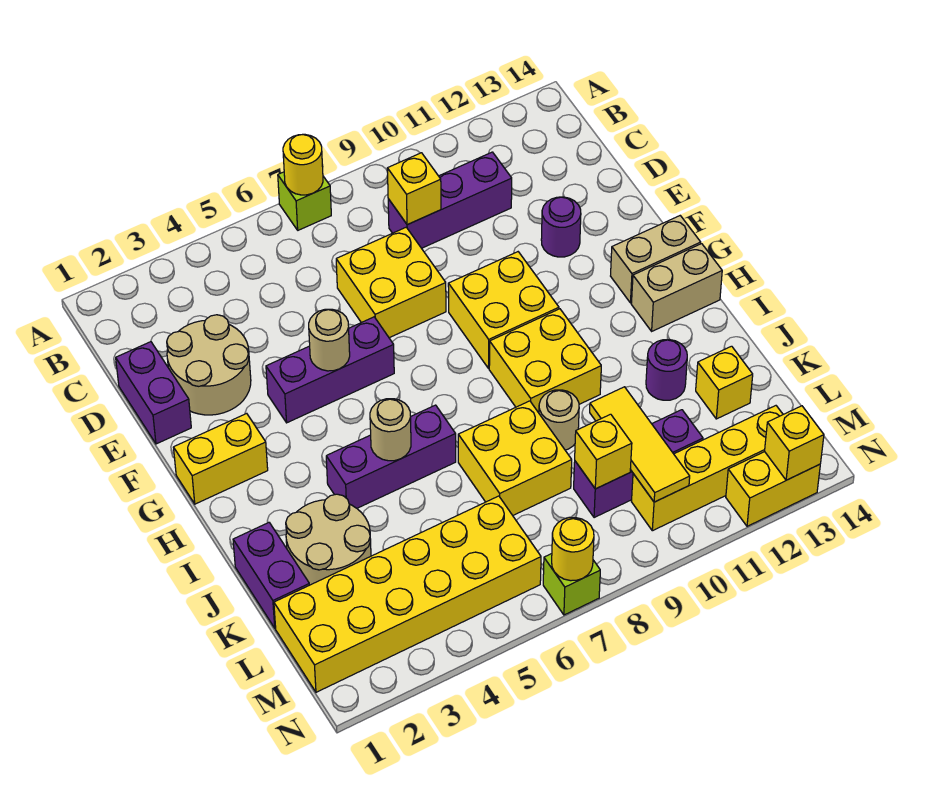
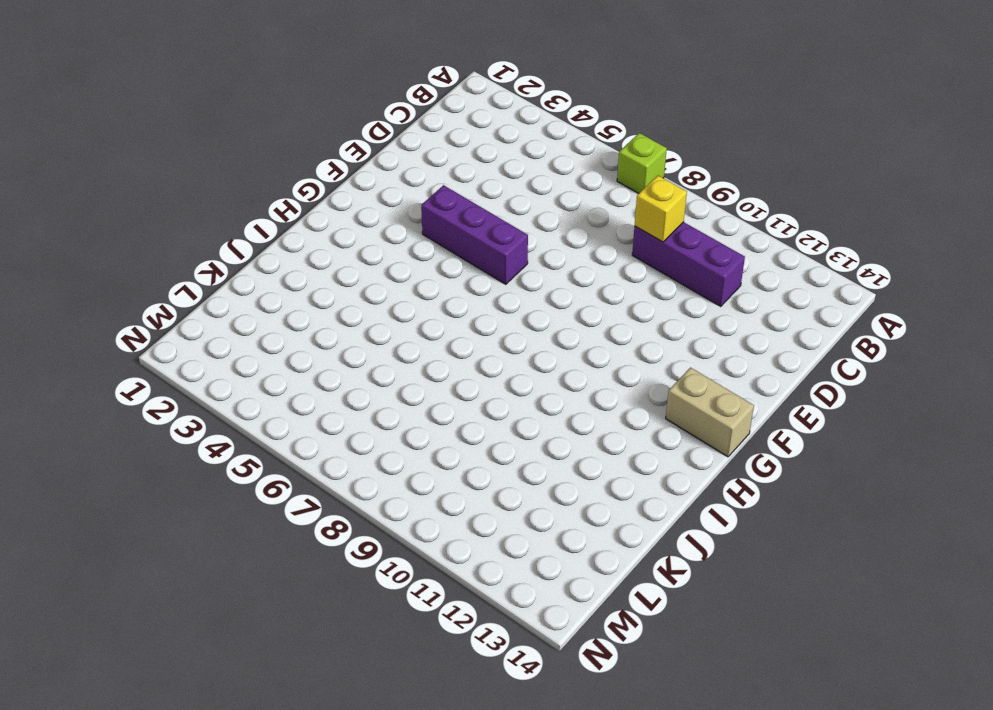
none -> purple brick D1:E1 level 1
none -> tan round brick D2:E3 level 1
none -> yellow brick D7:E8 level 1
none -> purple round brick E12 level 1

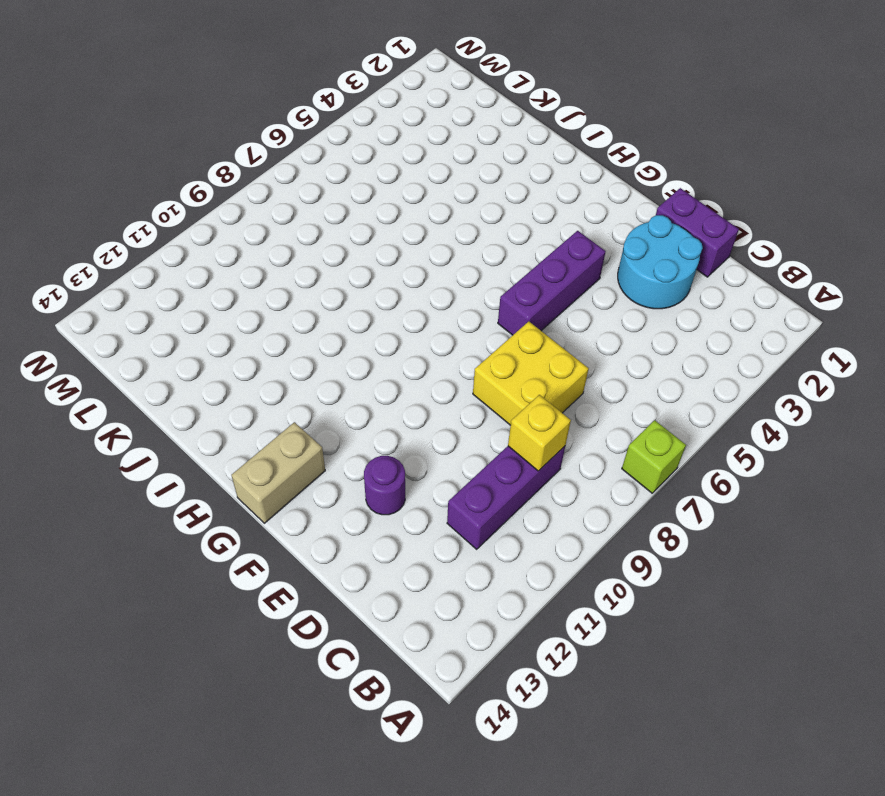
cyan round brick D2:E3 level 1 -> tan round brick D2:E3 level 1
none -> yellow brick F9:G10 level 1
none -> yellow brick G1:G2 level 1
none -> yellow brick H9:I10 level 1
none -> tan brick H13:H14 level 1

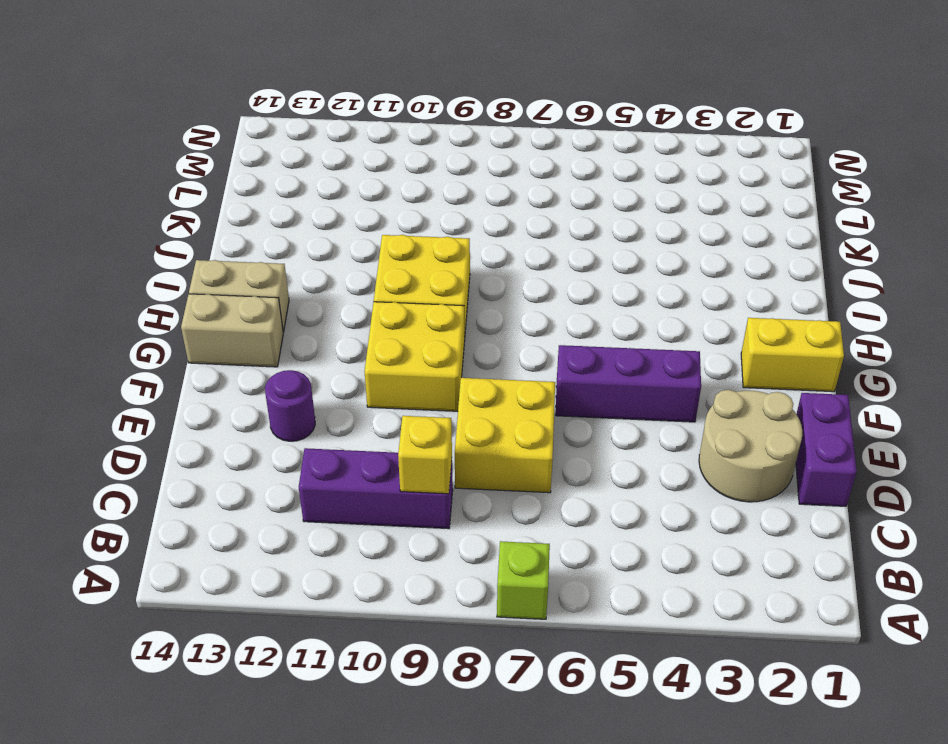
none -> purple brick I4:I6 level 1
none -> purple brick J1:K1 level 1
none -> tan round brick J2:K3 level 1
none -> yellow brick J7:K8 level 1

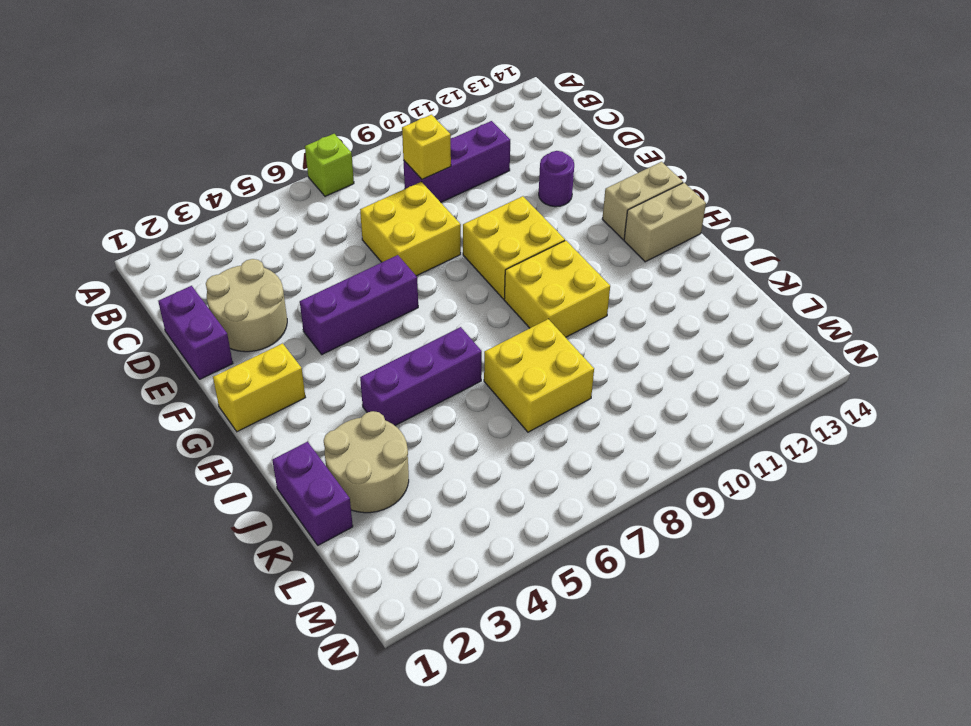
none -> tan round brick J9 level 1
none -> purple round brick J12 level 1
none -> yellow brick K13 level 1
none -> yellow brick L1:M6 level 1

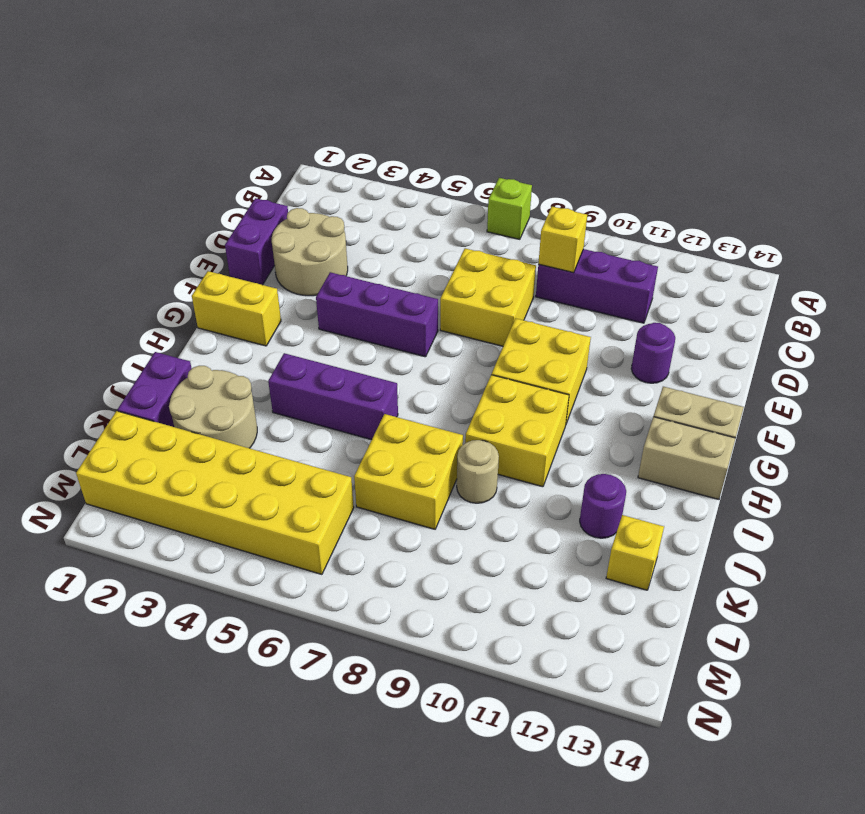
none -> purple brick L9:L11 level 1
none -> yellow brick M10:M13 level 1
none -> lime brick N7 level 1
none -> yellow brick N12:N13 level 1

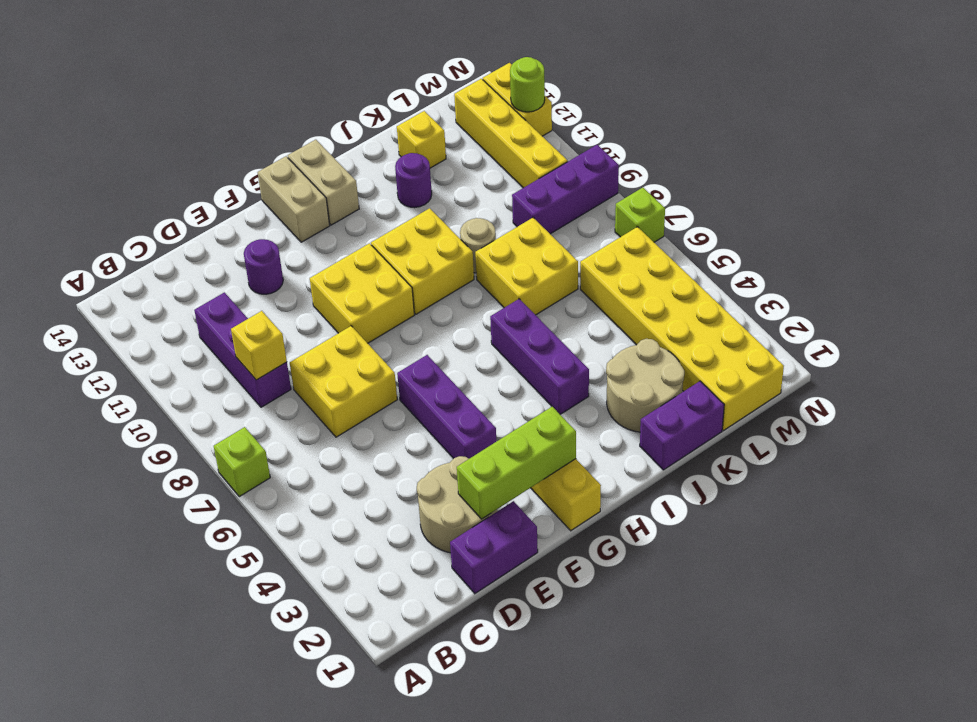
lime brick E2:G2 level 2 -> none
purple brick L9:N9 level 1 -> purple brick L9:L11 level 1
lime round brick N12 level 2 -> none
none -> yellow round brick A7 level 2
none -> tan round brick F5 level 2
none -> tan round brick I5 level 2
none -> yellow tile K10:M10 level 2

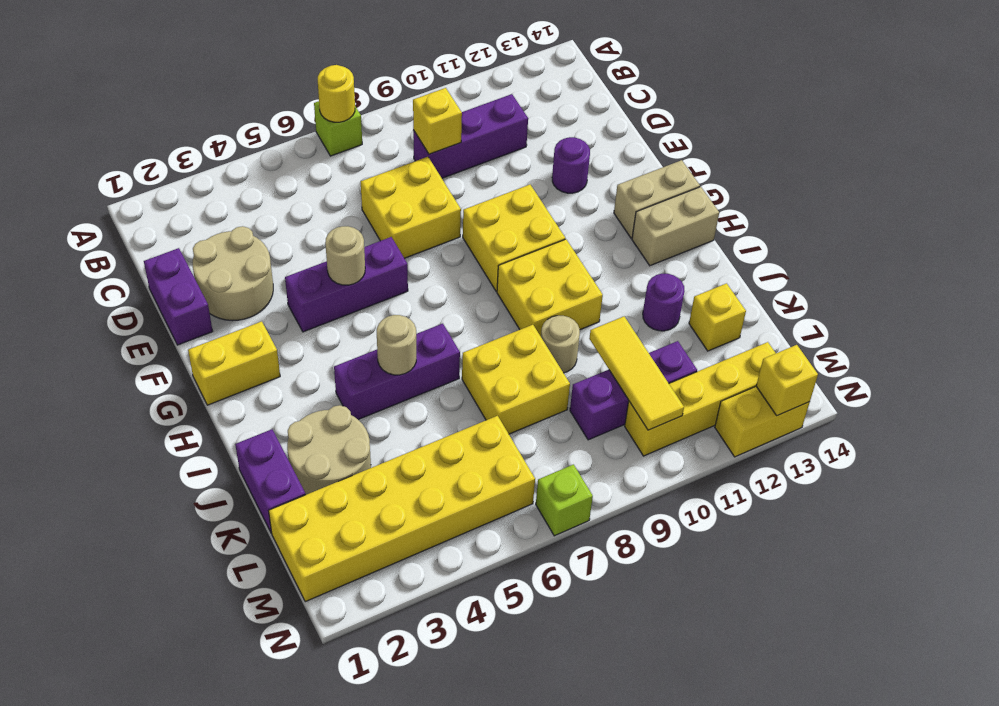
none -> yellow brick L9 level 2
none -> yellow round brick N7 level 2

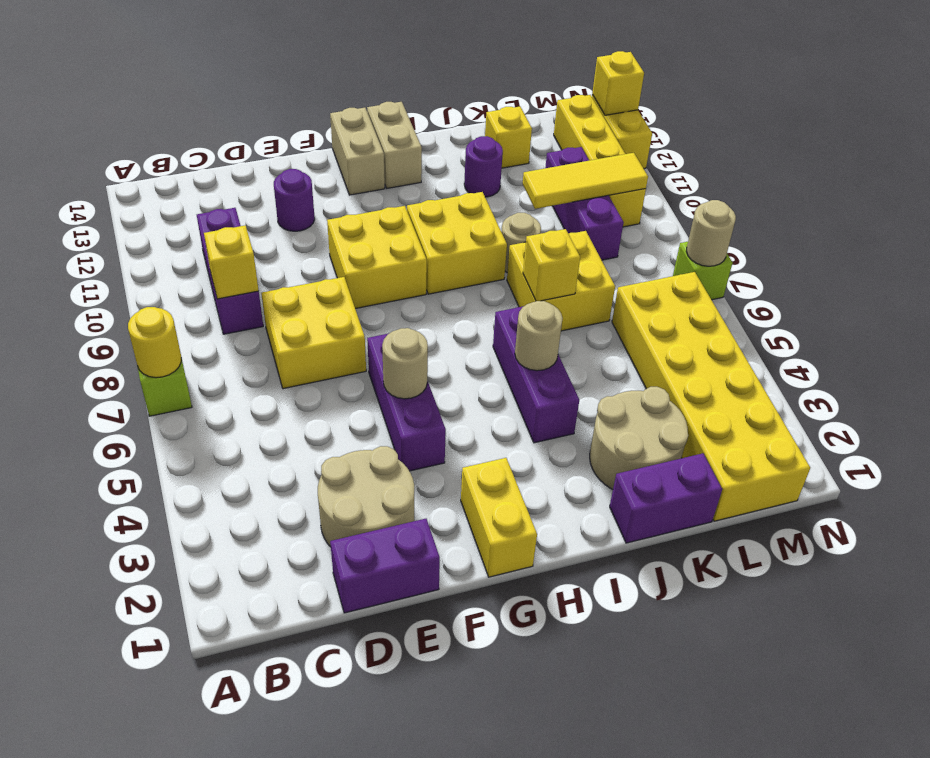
yellow brick J7 level 2 -> yellow brick L9 level 2
tan round brick N7 level 2 -> yellow round brick N7 level 2

